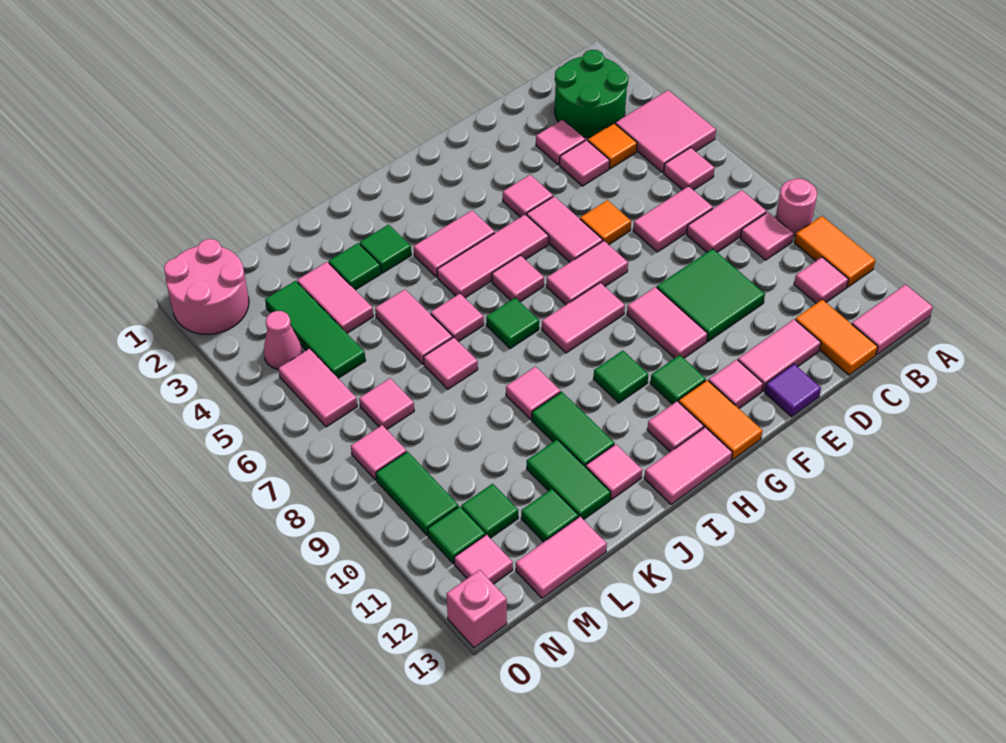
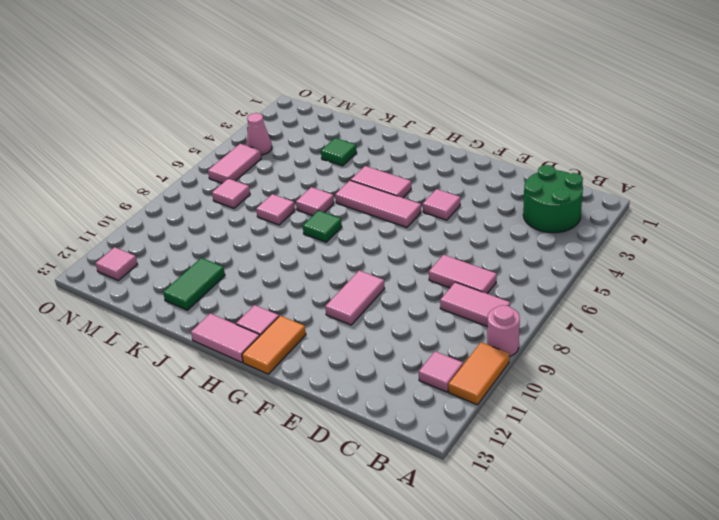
none -> pink tile A4:B5 level 1
none -> pink tile A13:B13 level 1
none -> pink tile B6 level 1
none -> pink tile B9 level 1

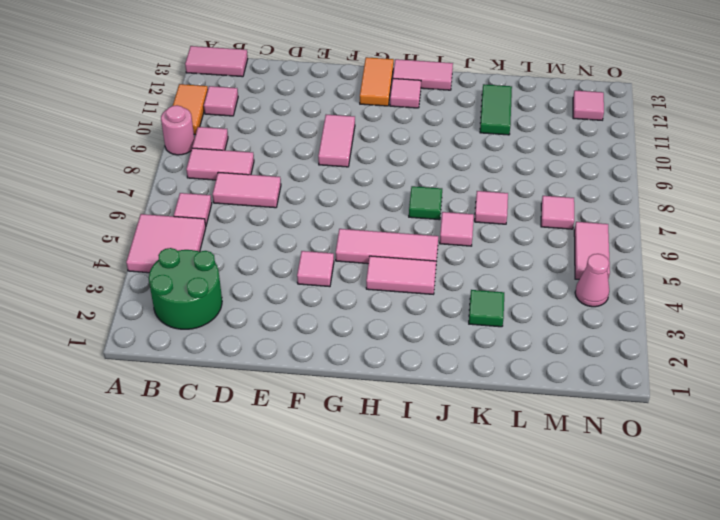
none -> orange tile C4 level 1
none -> orange tile C12:C13 level 1
none -> pink tile D3 level 1
none -> pink tile D4 level 1

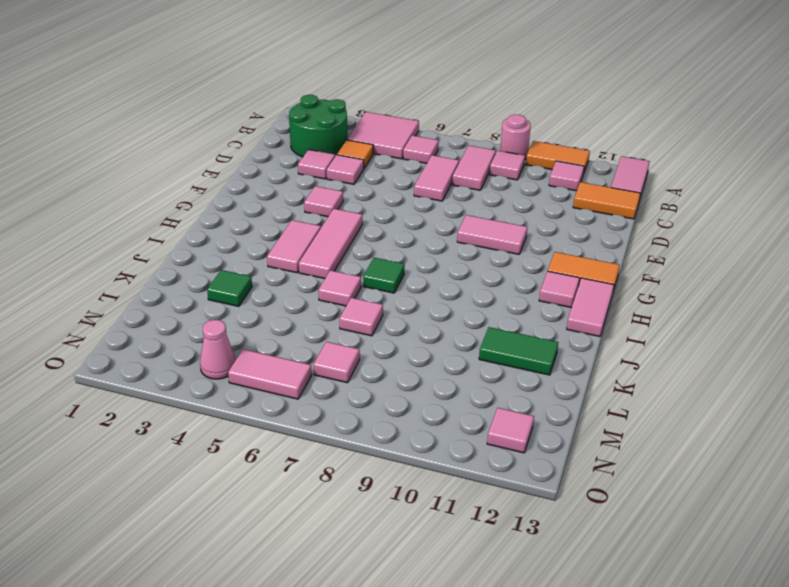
none -> green tile D9:E10 level 1
none -> pink tile D12:E12 level 1
none -> orange tile E6 level 1
none -> purple tile E13 level 1

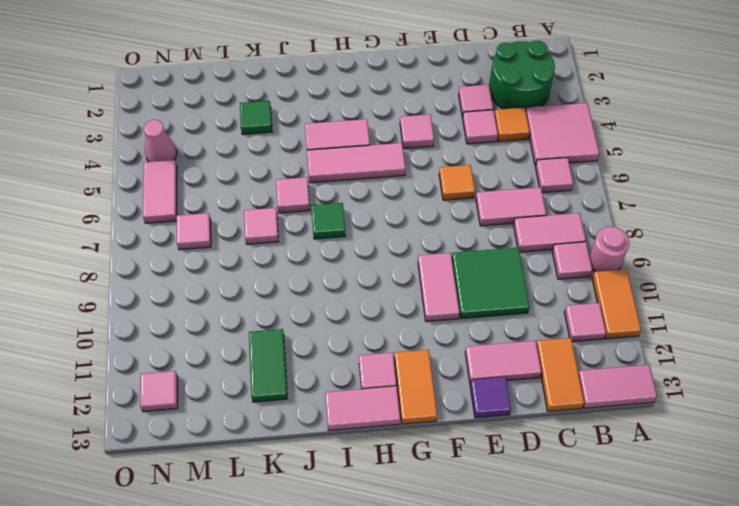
none -> pink tile F5:F6 level 1
none -> pink tile F7:G7 level 1
none -> pink tile F12 level 1
none -> pink tile G8:H8 level 1

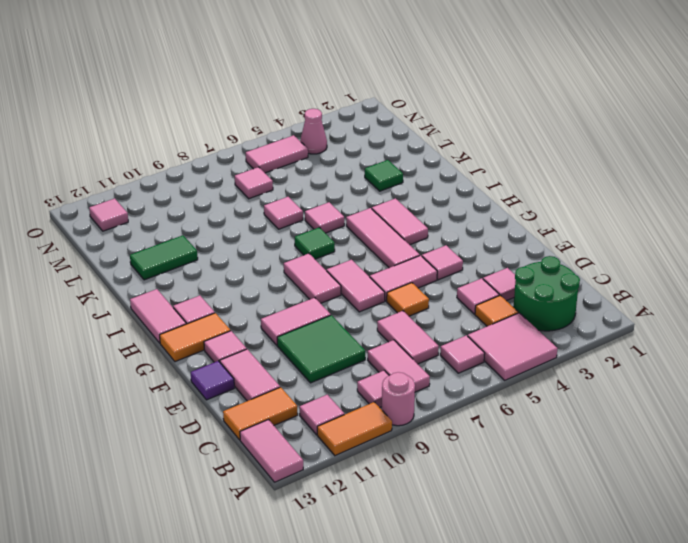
none -> green tile G11 level 1
none -> pink tile H6 level 1
none -> green tile H10 level 1
none -> green tile J3 level 1

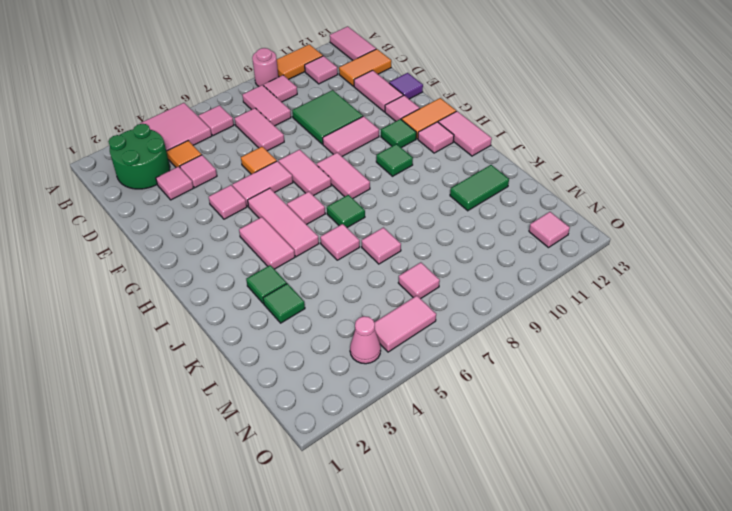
none -> pink tile J9 level 1
none -> green tile J10:J11 level 1
none -> pink tile J12 level 1
none -> pink tile K5:K6 level 1

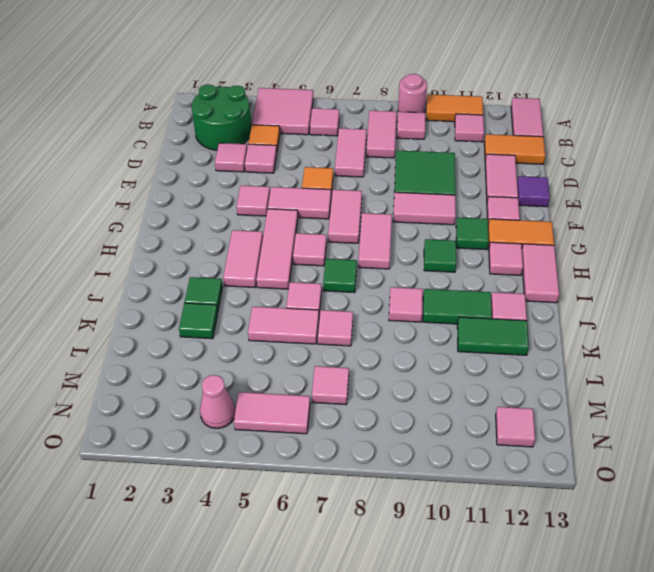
none -> pink tile L3:L4 level 1
none -> green tile L12 level 1
none -> pink tile L13:M13 level 1
none -> green tile M3:M5 level 1

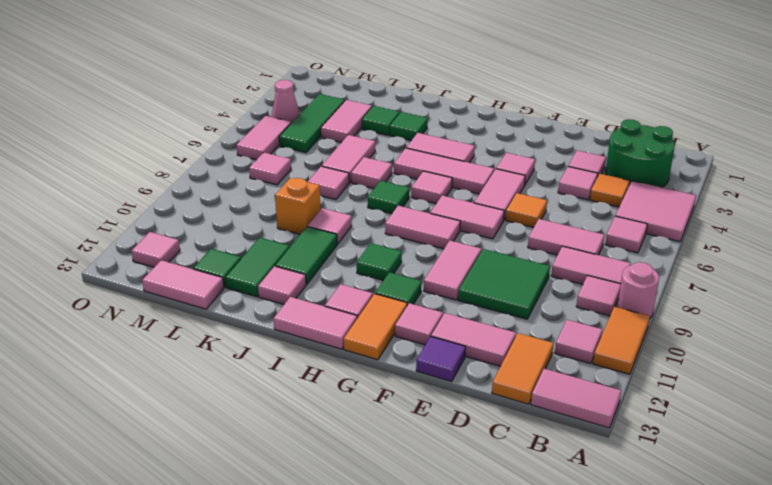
orange brick K9 level 1 -> none
none -> green tile M11 level 1
none -> pink round brick N1:O2 level 1
none -> pink tile N8 level 1
none -> green tile N9:N10 level 1

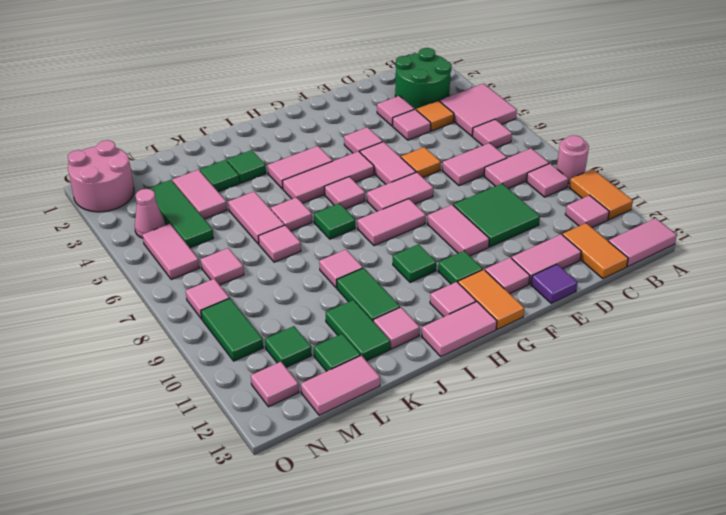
none -> green tile N11 level 1
none -> pink brick O13 level 1

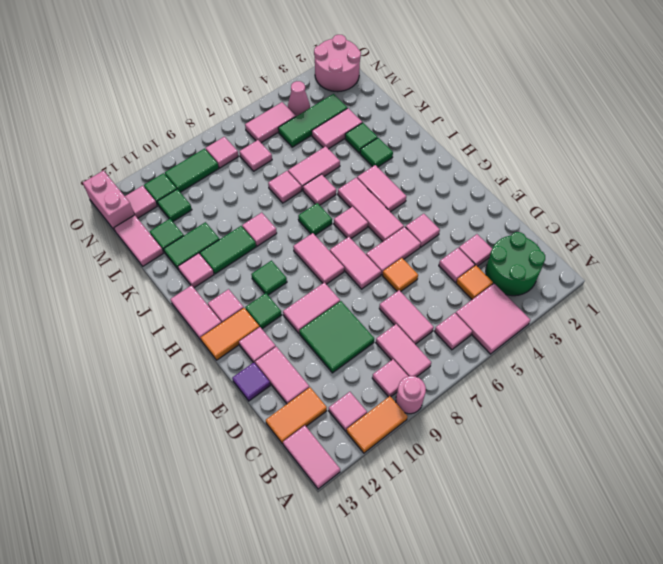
pink brick N13:O13 level 1 -> pink brick O13 level 1

